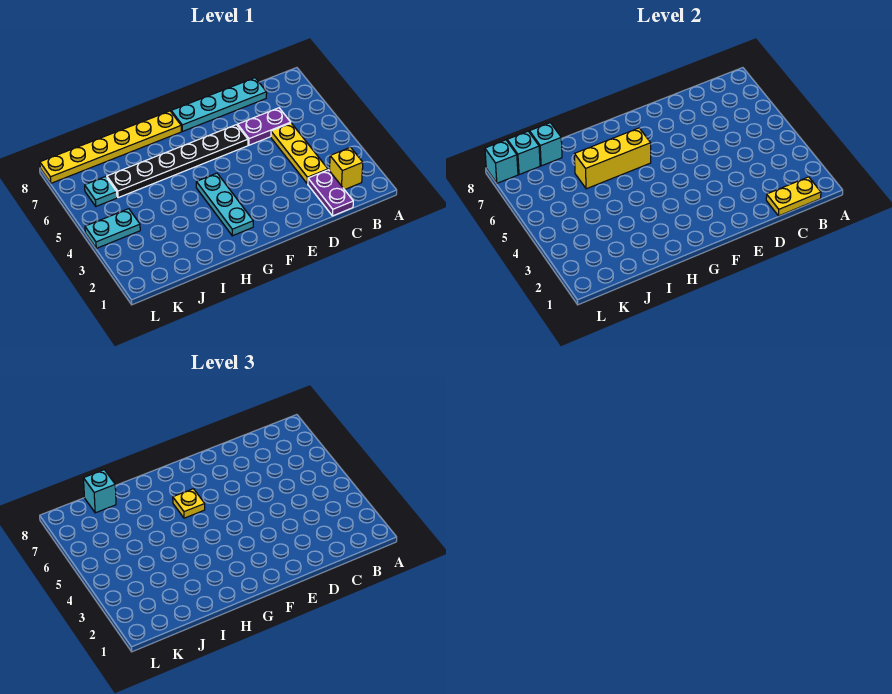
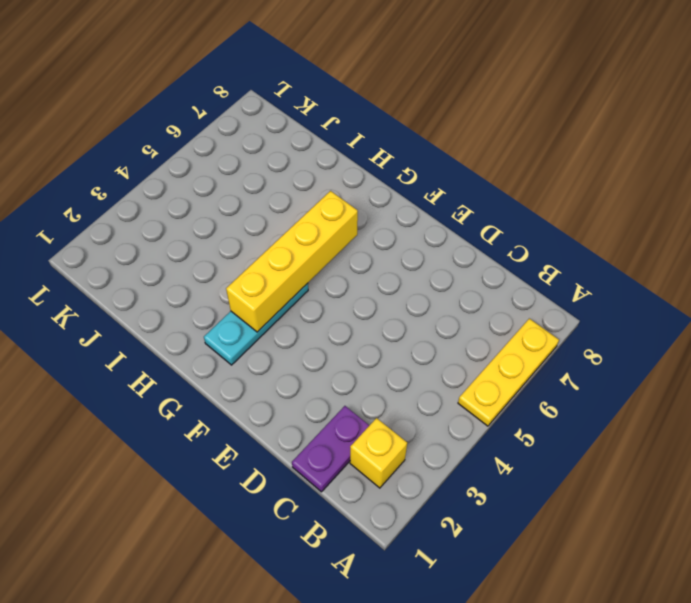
yellow plate A5:A7 level 1 -> yellow plate C3:C5 level 1
yellow brick G3:G6 level 2 -> yellow brick G6:I6 level 2
none -> purple plate C6:D6 level 1
none -> cyan plate C8:F8 level 1
none -> black plate E6:J6 level 1

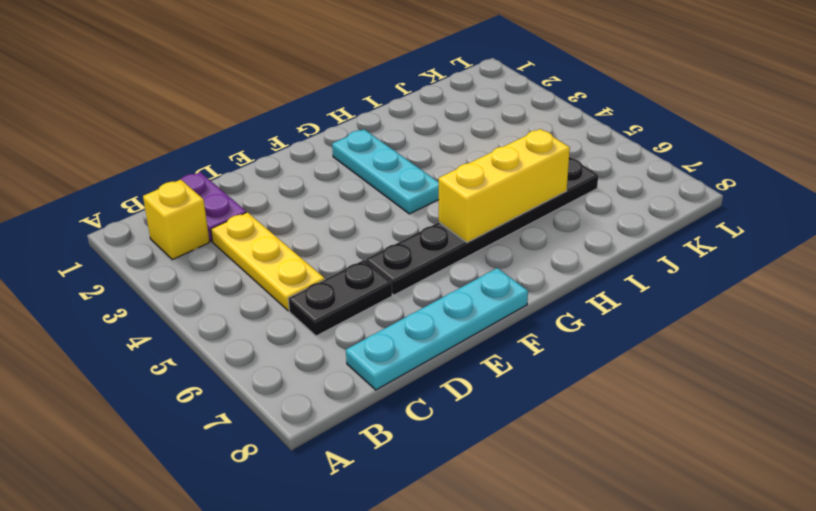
black plate C6:D6 level 1 -> purple plate C6:D6 level 1
none -> yellow plate G8:L8 level 1
none -> cyan plate K4:L4 level 1
none -> cyan plate K6 level 1

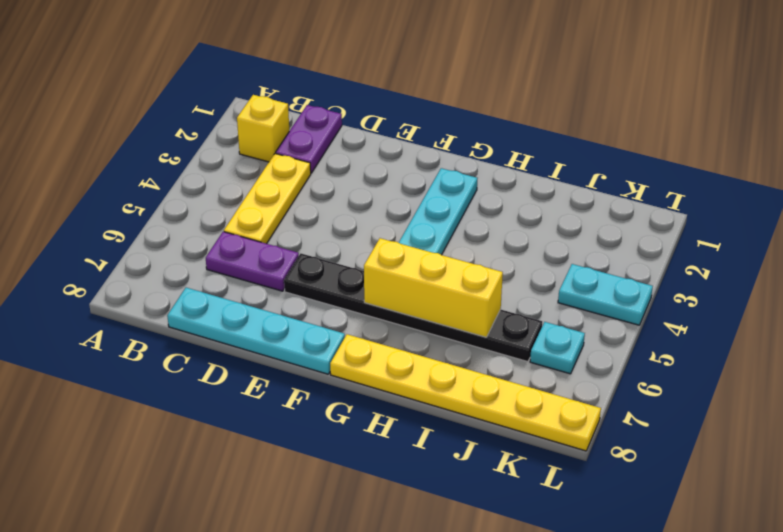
none -> yellow plate B1:C1 level 2
none -> cyan brick J8 level 2
none -> cyan brick K8 level 2

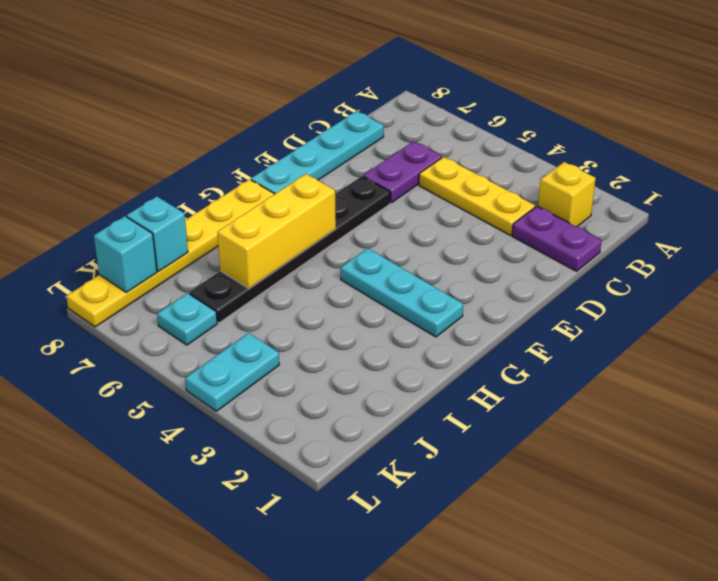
none -> yellow plate B1:C1 level 2
none -> cyan brick L8 level 2
none -> yellow plate G6 level 3

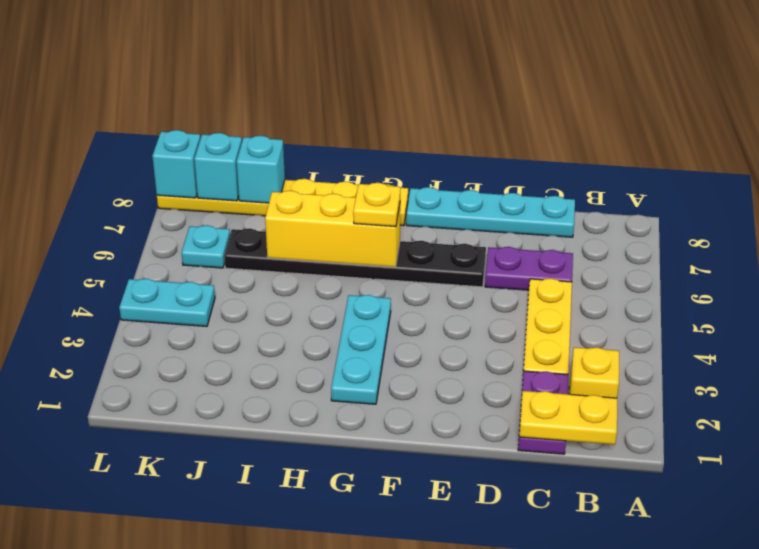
none -> cyan brick J8 level 3

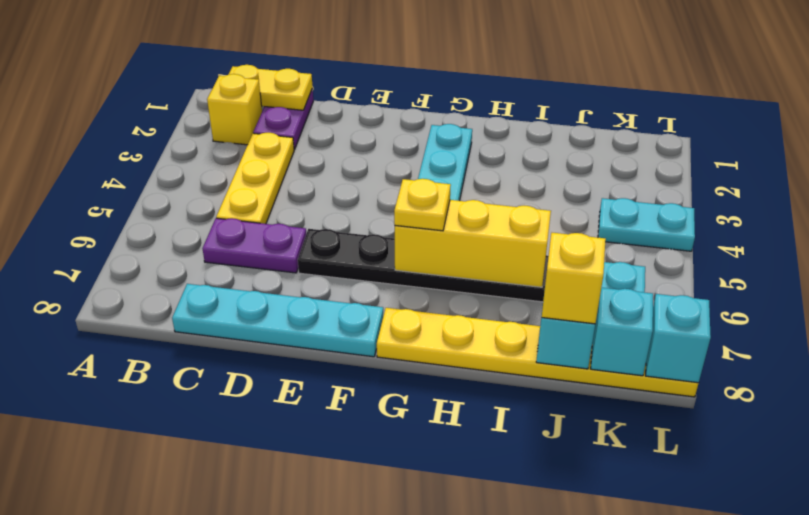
yellow brick J8 level 3 -> cyan brick J8 level 3

